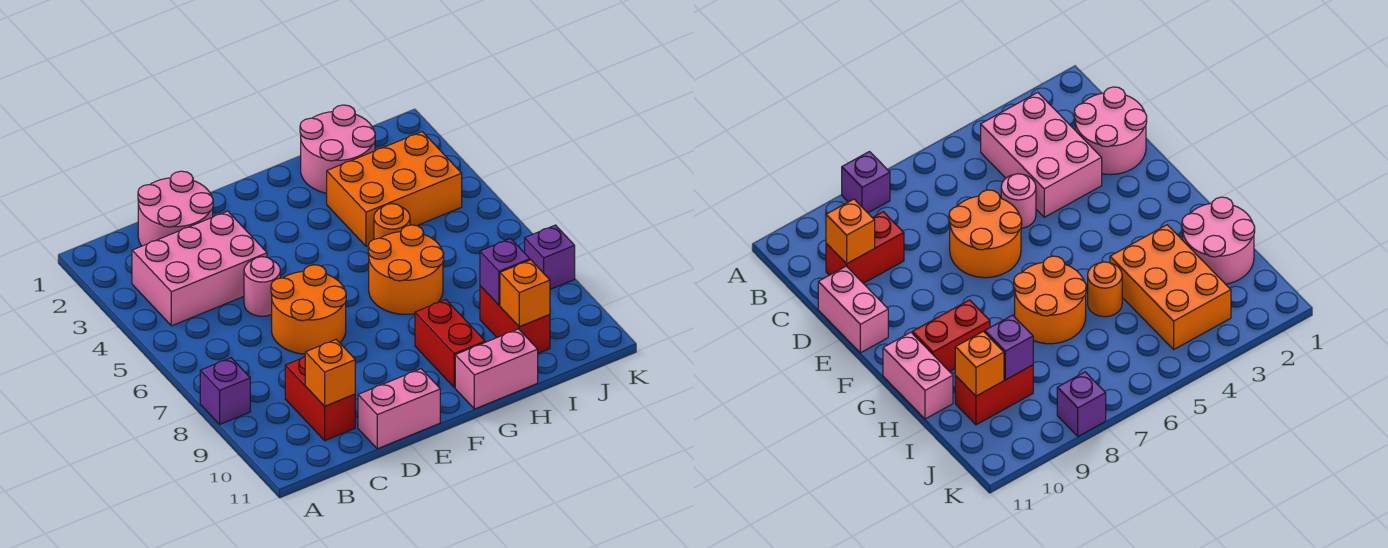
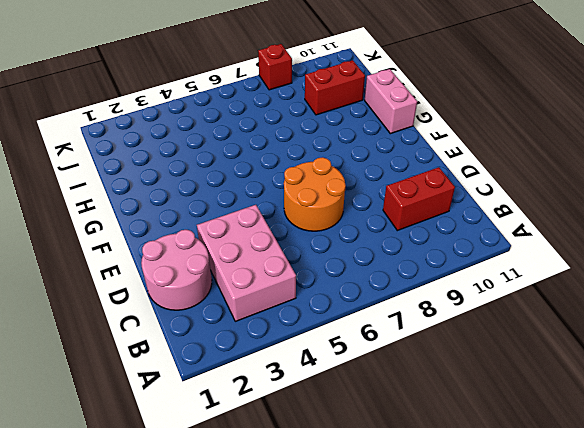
red brick K8 level 1 -> purple brick K8 level 1
none -> purple brick A8 level 1
none -> pink round brick D5 level 1
none -> pink brick D11:E11 level 1

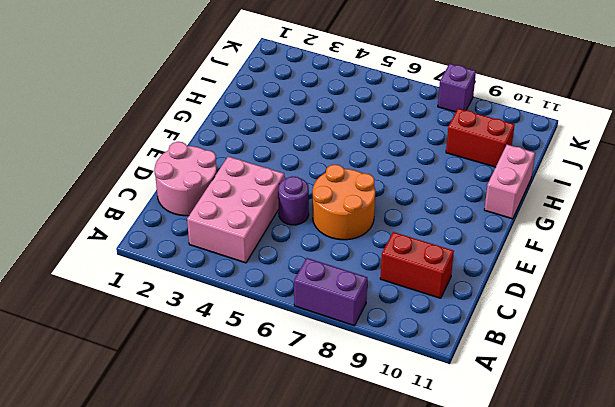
purple brick A7:A8 level 1 -> purple brick A8 level 1
purple round brick D5 level 1 -> pink round brick D5 level 1
none -> pink brick D11:E11 level 1
none -> orange round brick G6:H7 level 1
none -> red brick G9:G10 level 1

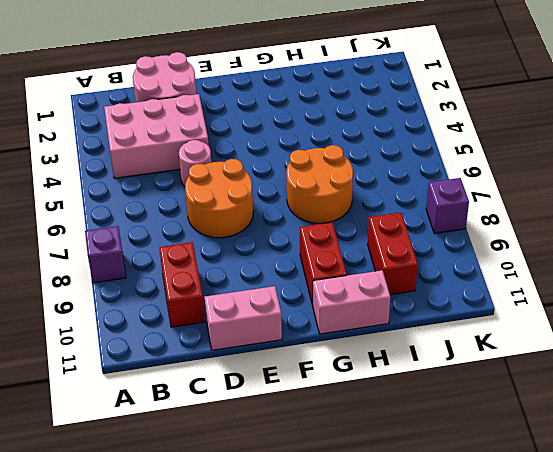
none -> pink round brick H1:I2 level 1
none -> orange brick H3:J4 level 1
none -> orange round brick H5 level 1

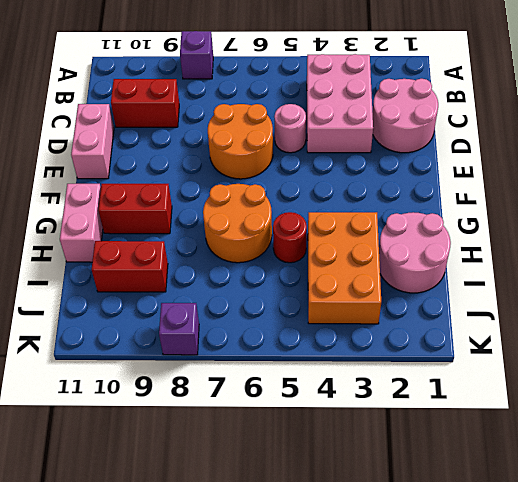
red round brick H5 level 1 -> orange round brick H5 level 1
none -> orange brick C10 level 2
none -> purple brick I9 level 2
none -> orange brick I10 level 2

